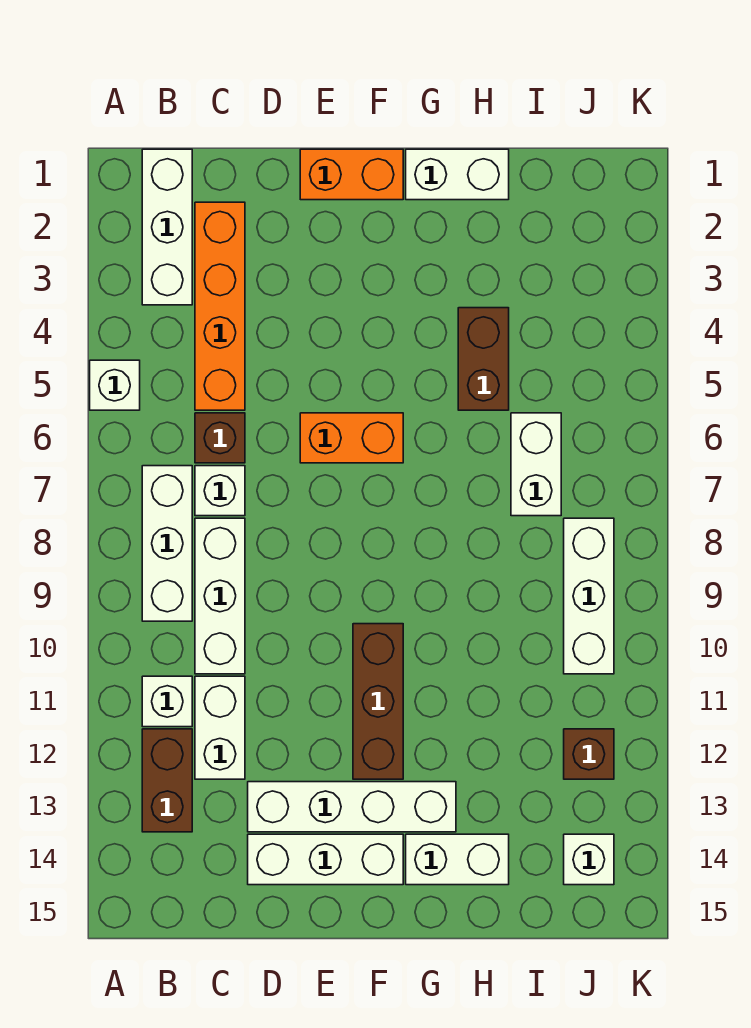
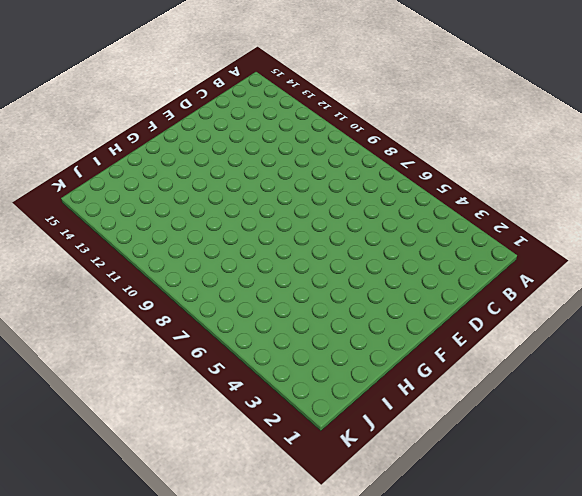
none -> white brick A5 level 1
none -> white brick B1:B3 level 1
none -> white brick B7:B9 level 1

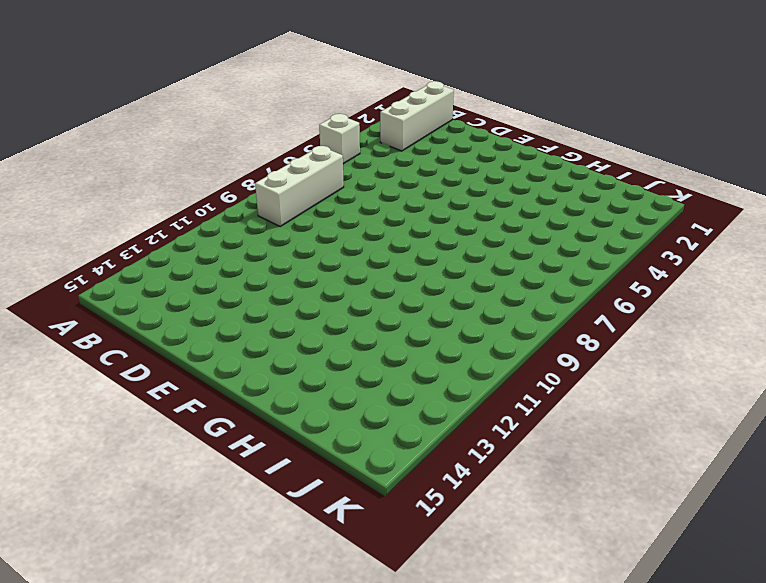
none -> white brick B11 level 1
none -> brown brick B12:B13 level 1
none -> orange brick C2:C5 level 1

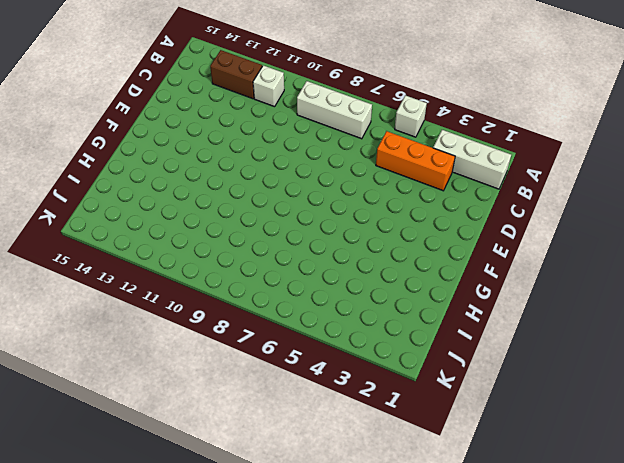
orange brick C3:C5 level 1 -> orange brick C2:C5 level 1
none -> brown brick C6 level 1
none -> white brick C7 level 1
none -> white brick C8:C10 level 1

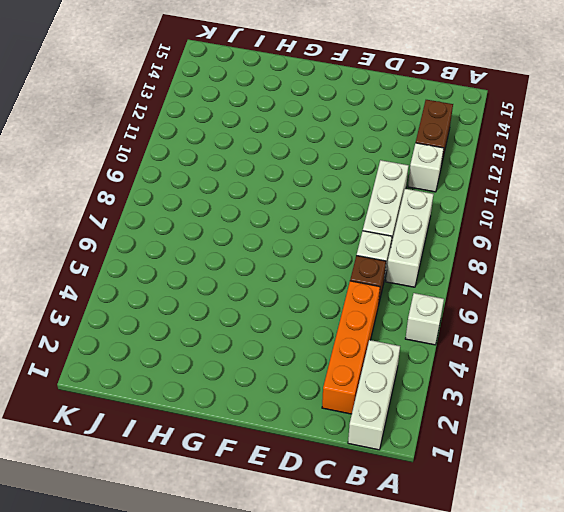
none -> white brick C11:C12 level 1
none -> white brick D13:G13 level 1
none -> white brick D14:F14 level 1

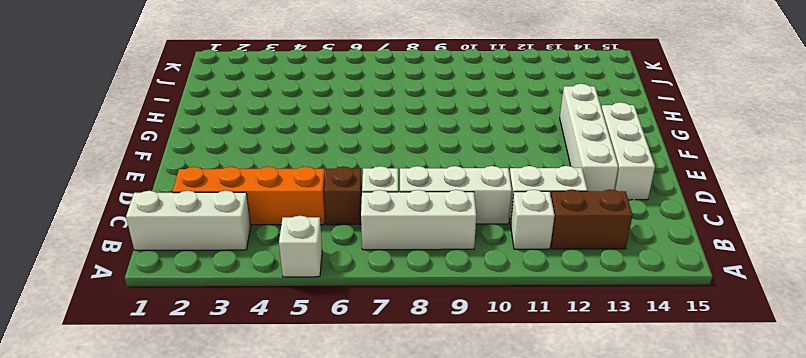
none -> orange brick E1:F1 level 1
none -> orange brick E6:F6 level 1
none -> brown brick F10:F12 level 1

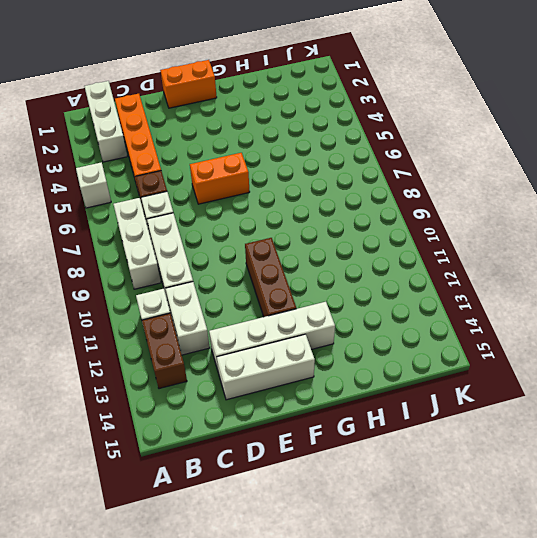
none -> white brick G1:H1 level 1
none -> white brick G14:H14 level 1
none -> brown brick H4:H5 level 1

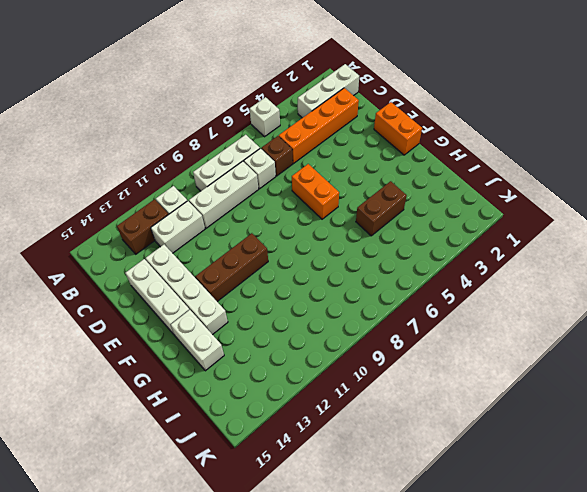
none -> white brick G1:H1 level 1
none -> white brick I6:I7 level 1
none -> white brick J8:J10 level 1

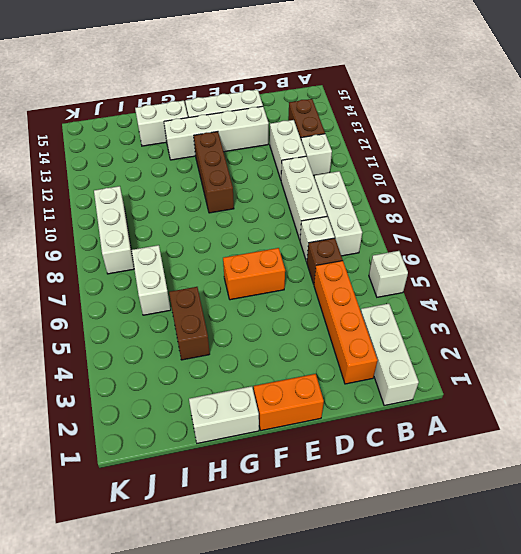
none -> brown brick J12 level 1
none -> white brick J14 level 1

